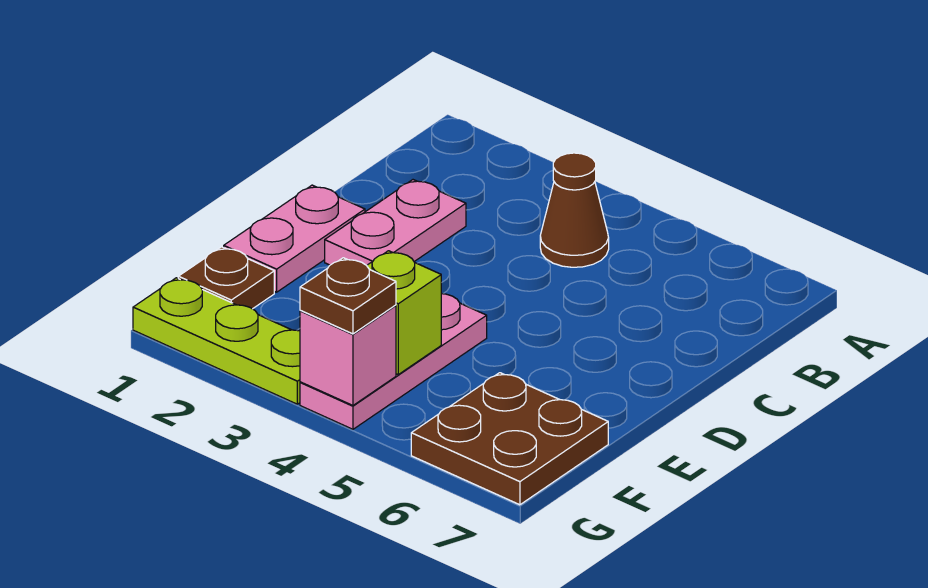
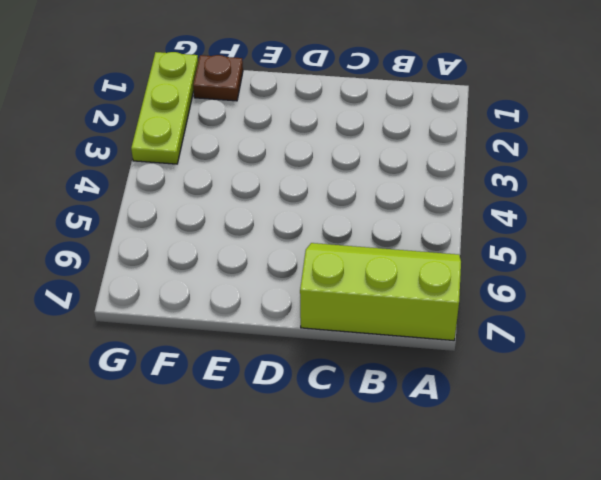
lime slope A6:C7 level 1 top 7 -> none
none -> brown cone B4 level 1
none -> pink plate C2:D2 level 1

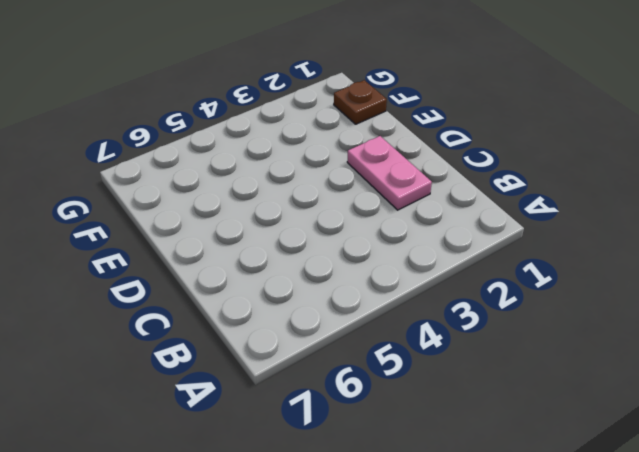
none -> brown cone B4 level 1
none -> pink plate D1:E1 level 1

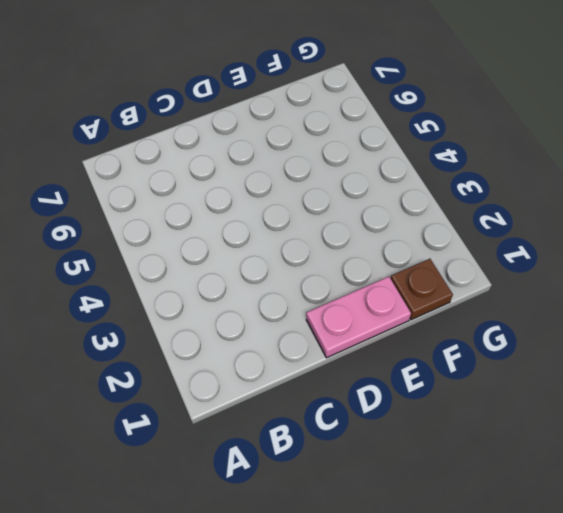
none -> brown cone B4 level 1
none -> pink plate C2:D2 level 1

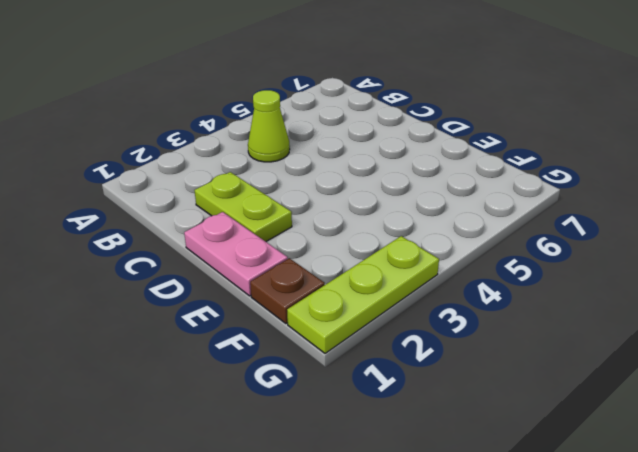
lime cone B4 level 1 -> brown cone B4 level 1
lime plate C2:D2 level 1 -> pink plate C2:D2 level 1
none -> pink plate E4:G4 level 1
none -> brown plate F6:G7 level 1

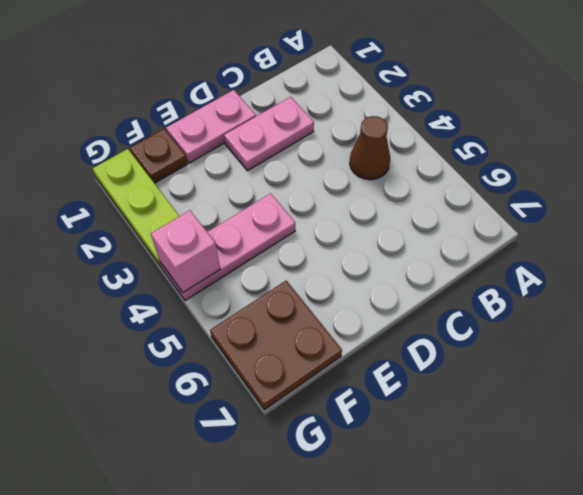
none -> lime brick F4 level 2
none -> brown plate G4 level 3

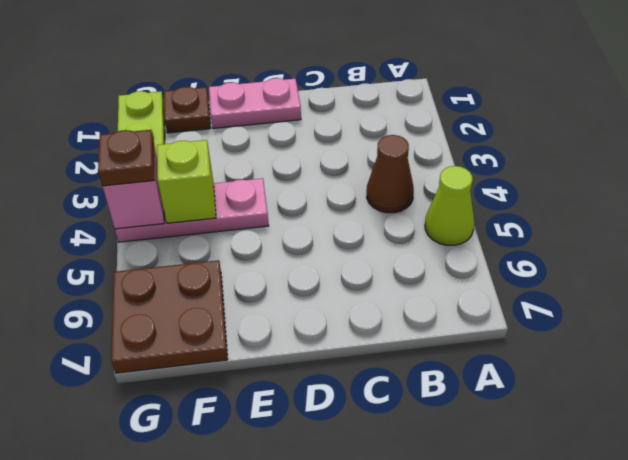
lime cone A5 level 1 -> none
none -> pink plate C2:D2 level 1

